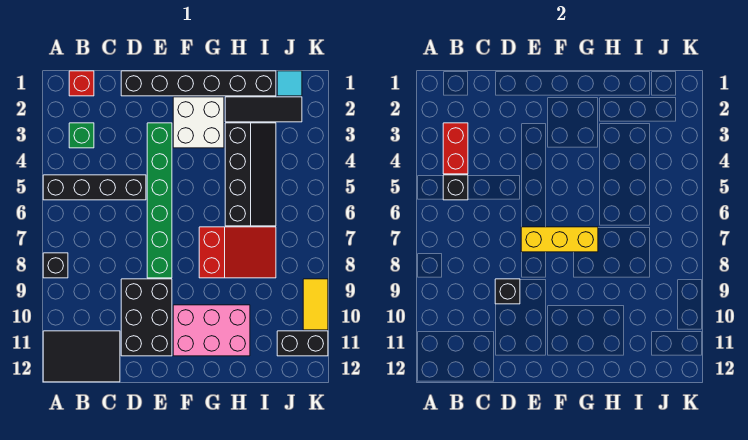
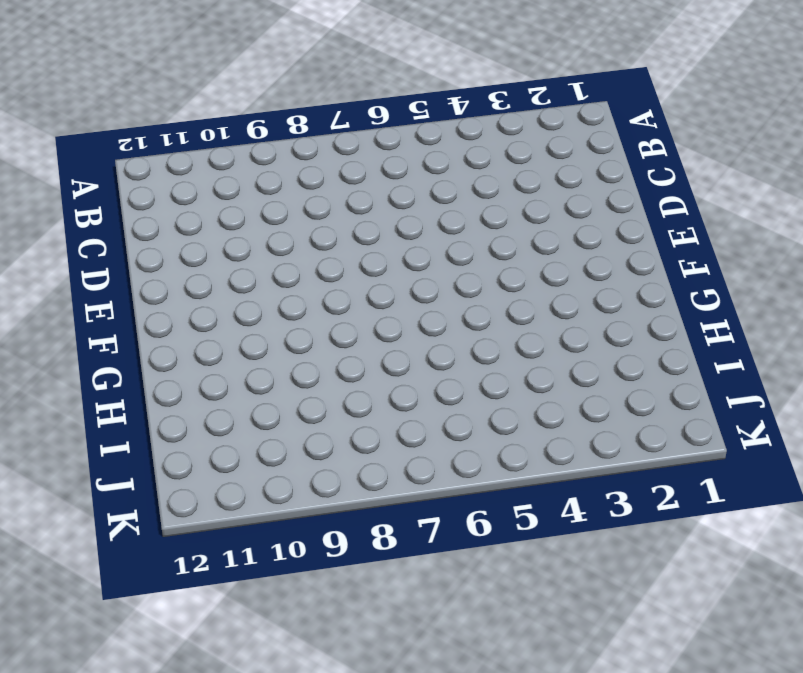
none -> black brick A5:D5 level 1
none -> black brick A8 level 1
none -> black tile A11:C12 level 1

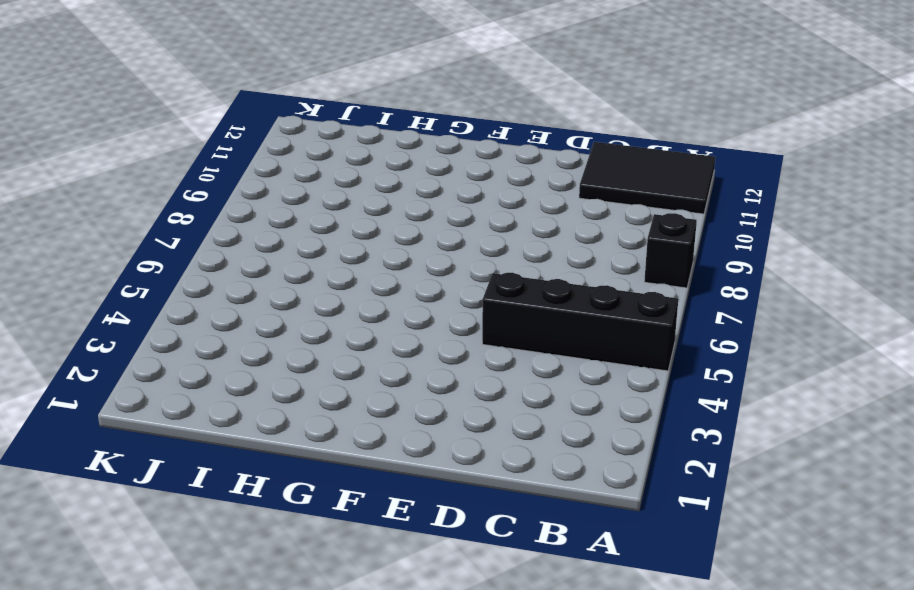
none -> red brick B1 level 1
none -> green brick B3 level 1
none -> black brick D1:I1 level 1

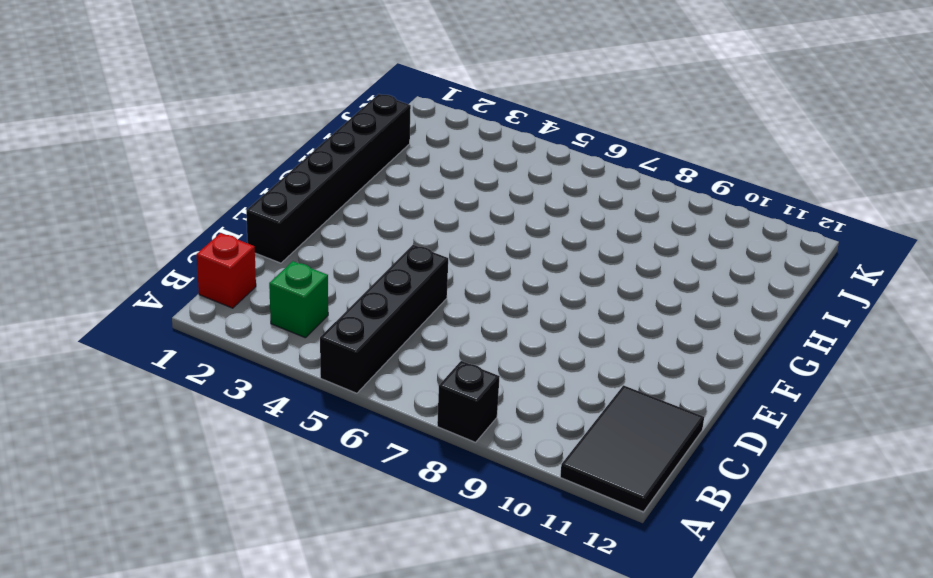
none -> black brick D9:E11 level 1
none -> green brick E3:E8 level 1
none -> white brick F2:G3 level 1

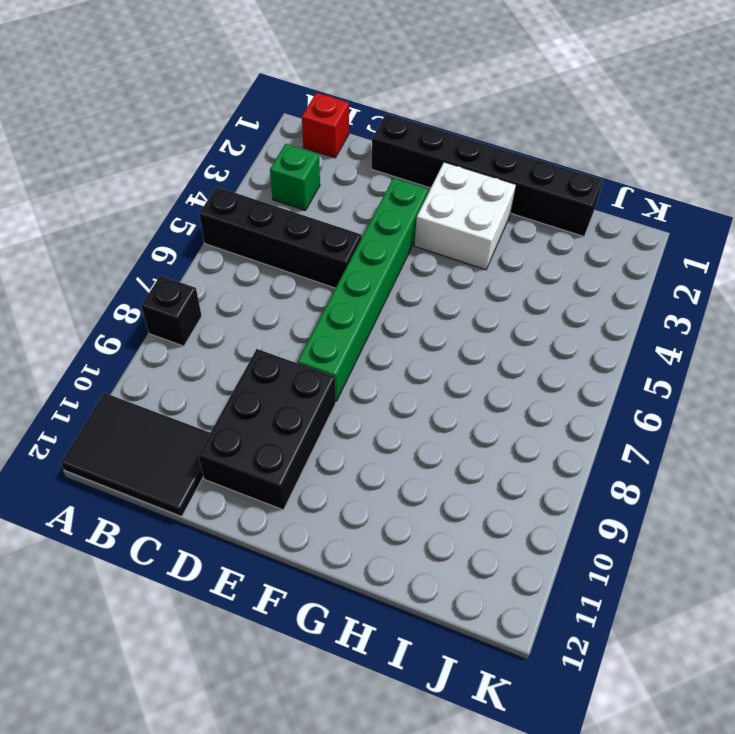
none -> pink brick F10:H11 level 1
none -> red slope G7:I8 level 1 top G
none -> black tile H2:J2 level 1

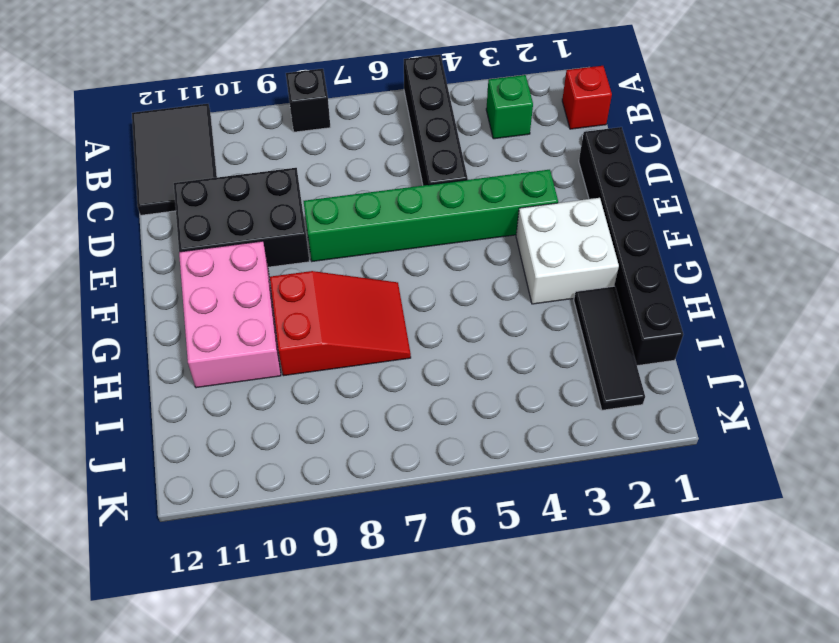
red slope G7:H9 level 1 top 9 -> red slope G7:I8 level 1 top G
none -> black slope H3:I6 level 1 top H
none -> cyan tile J1 level 1
none -> black brick J11:K11 level 1

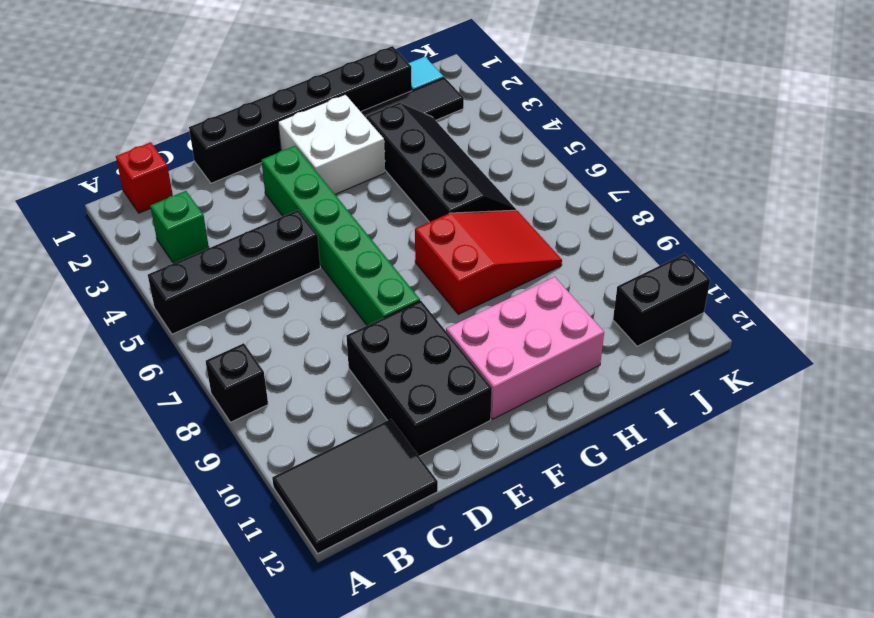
none -> yellow tile K9:K10 level 1
none -> red brick B3:B4 level 2
none -> black brick B5 level 2

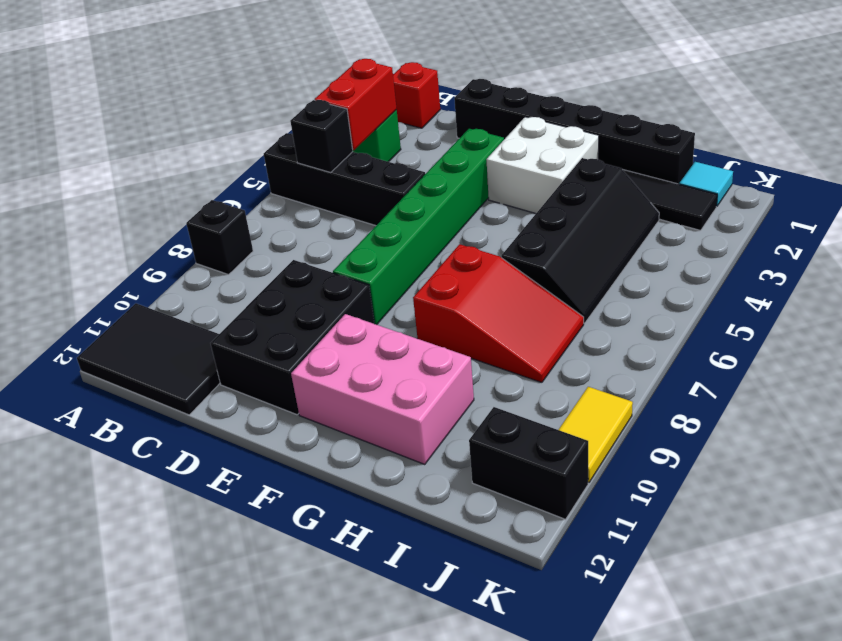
none -> black brick D9 level 2
none -> yellow brick E7:G7 level 2

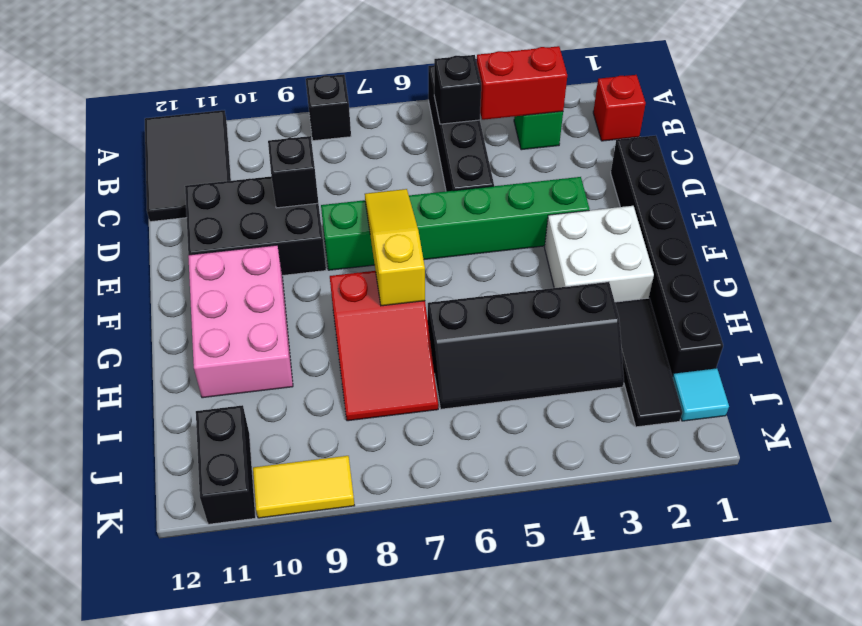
yellow slope E7:G7 level 2 top G -> yellow brick E7:G7 level 2

